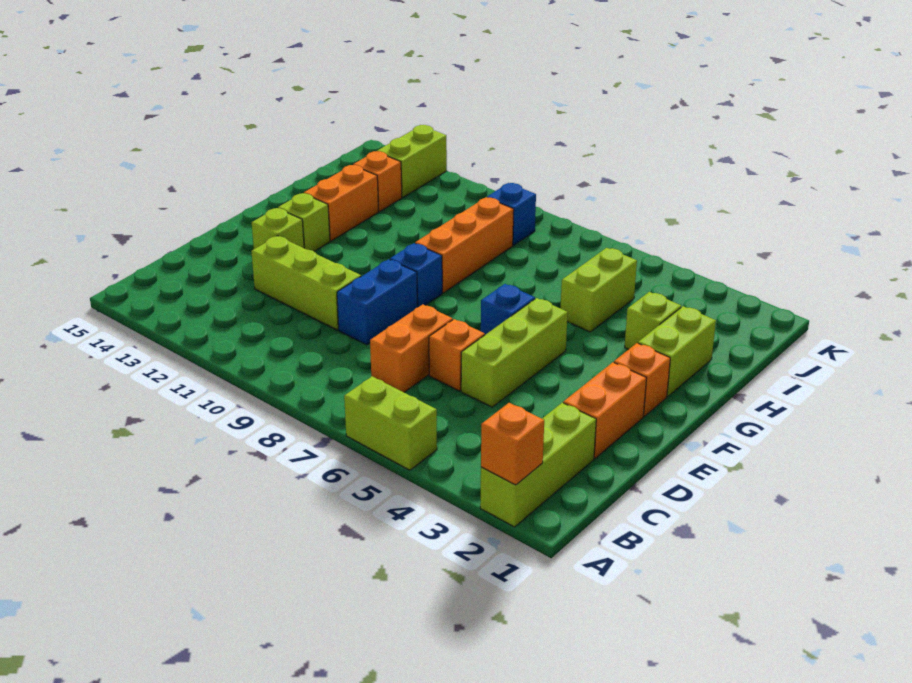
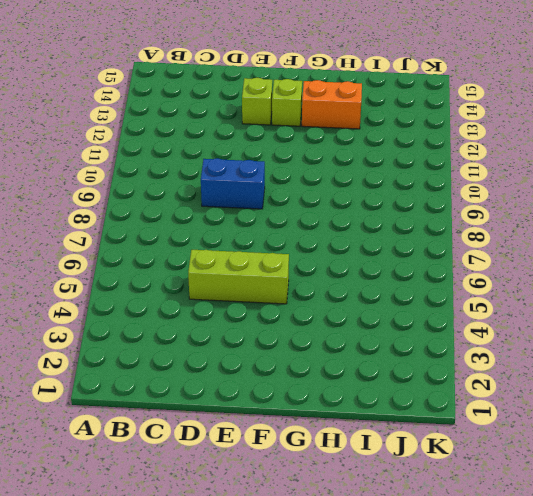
none -> lime brick A2:C2 level 1
none -> lime brick A5:A6 level 1
none -> orange brick C7:D7 level 1

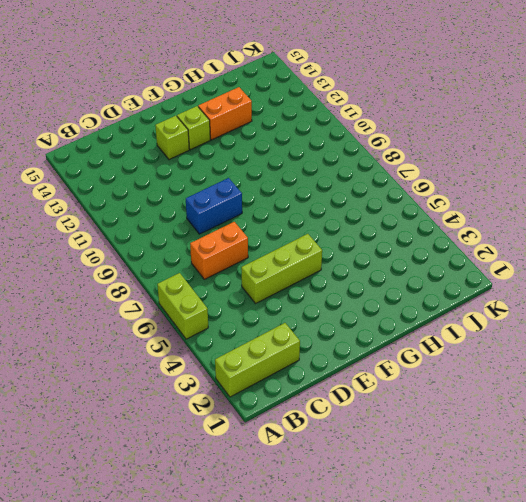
none -> orange brick D2:E2 level 1
none -> orange brick D6 level 1
none -> lime brick D10:D12 level 1

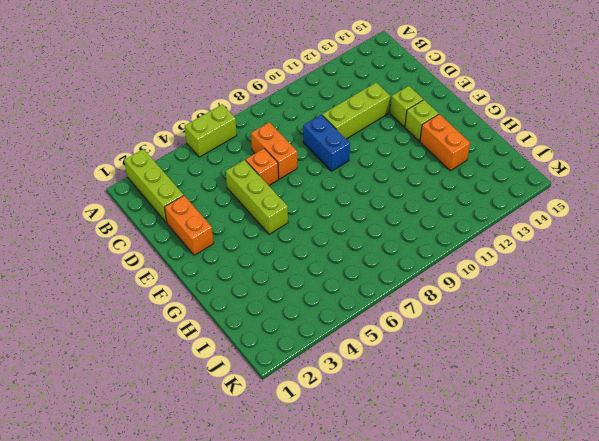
none -> orange brick F2 level 1
none -> blue brick F6 level 1
none -> blue brick F9 level 1

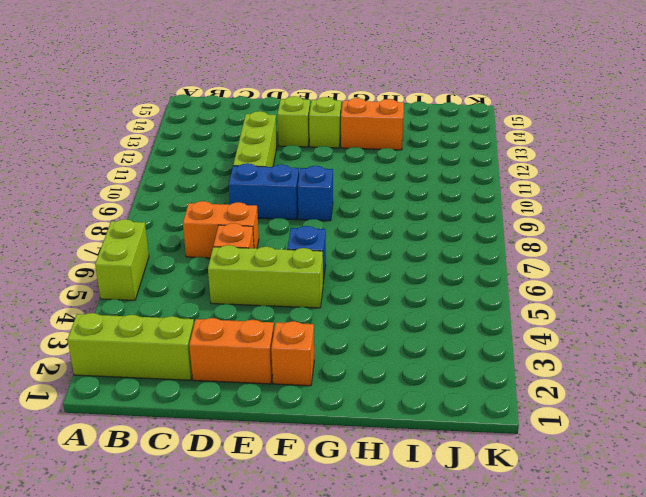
none -> lime brick G2:H2 level 1
none -> orange brick G9:I9 level 1
none -> lime brick H3 level 1

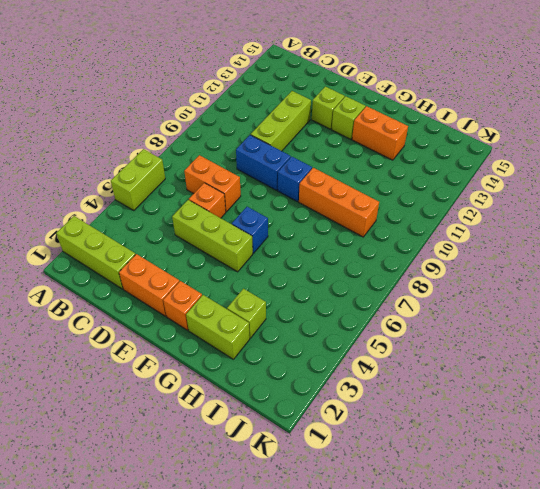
none -> lime brick H5:I5 level 1
none -> orange brick I13 level 1
none -> blue brick J9 level 1

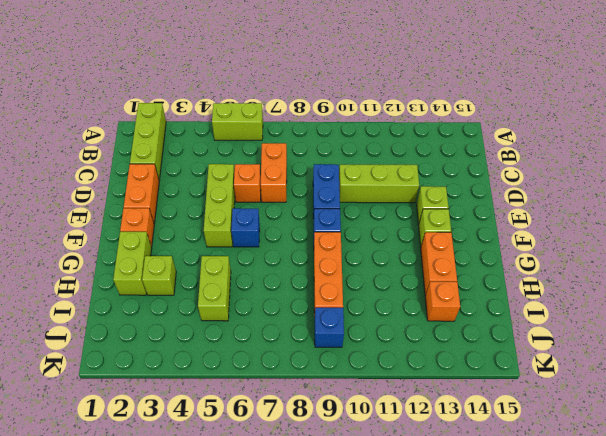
none -> lime brick J13:K13 level 1
none -> orange brick A2 level 2

